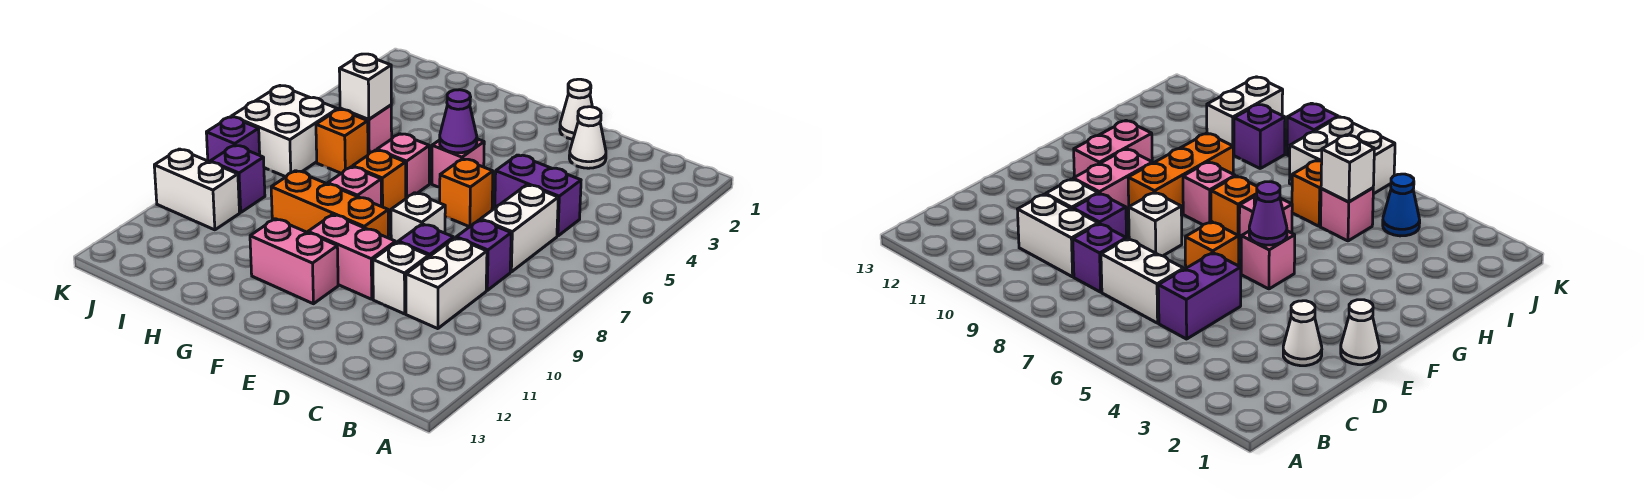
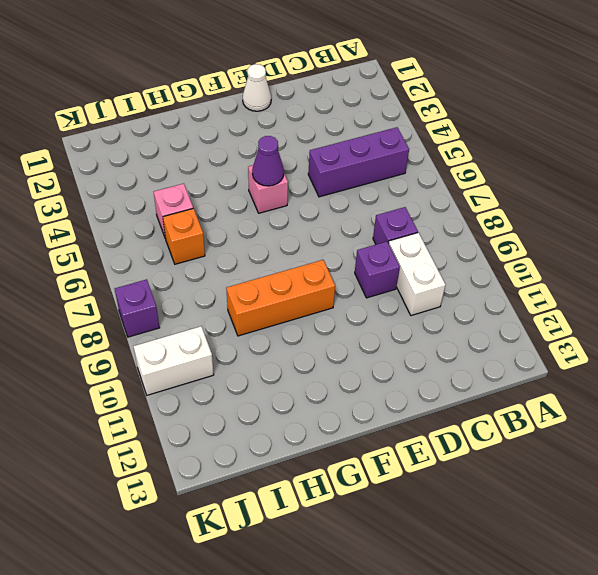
purple brick B5:D5 level 1 -> purple brick C5:D5 level 1
none -> white brick C6:C7 level 1
none -> white cone D2 level 1
none -> white brick D10 level 1

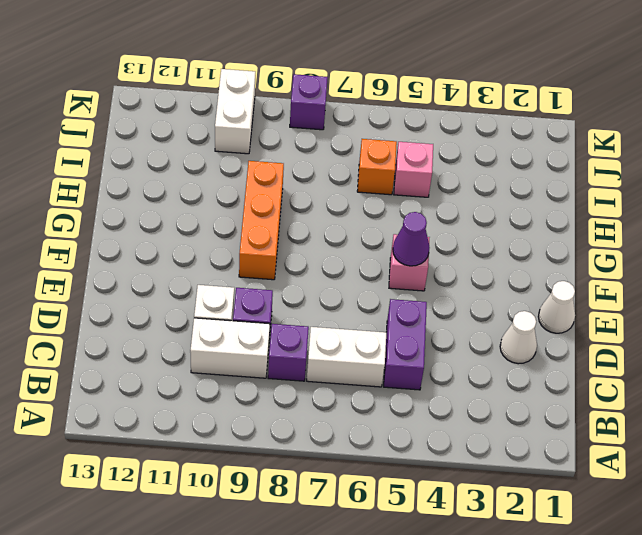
none -> orange brick E6 level 1
none -> white brick E8 level 1
none -> pink brick E10:F10 level 1

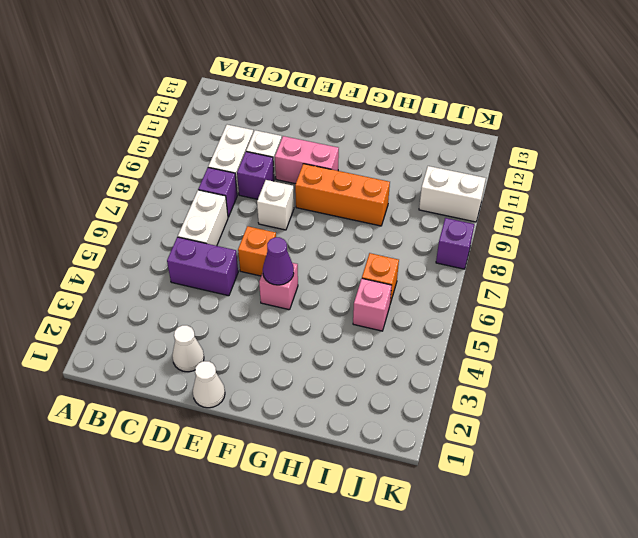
none -> pink brick F11:G11 level 1
none -> pink brick G6 level 1
none -> orange brick G7 level 1

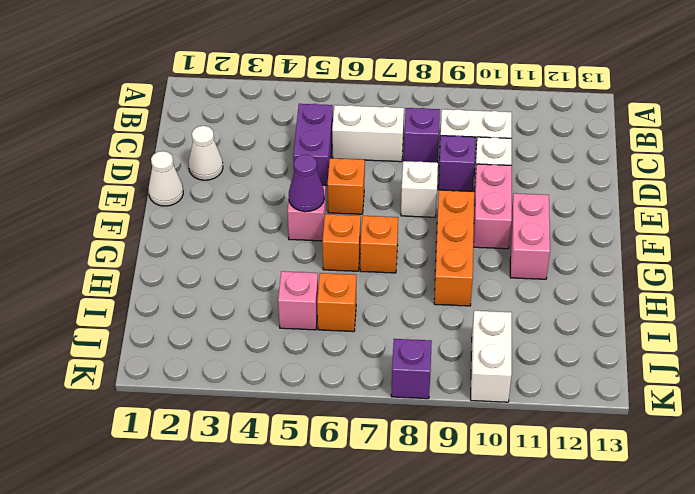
orange brick G6 level 1 -> pink brick G6 level 1
none -> pink brick G8 level 1
none -> blue cone J4 level 1
none -> white brick J6:K7 level 1

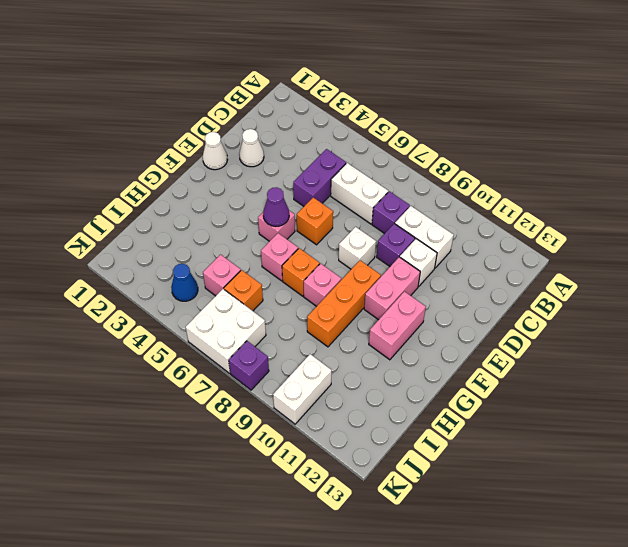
none -> purple brick J9 level 1
none -> white brick I5 level 2

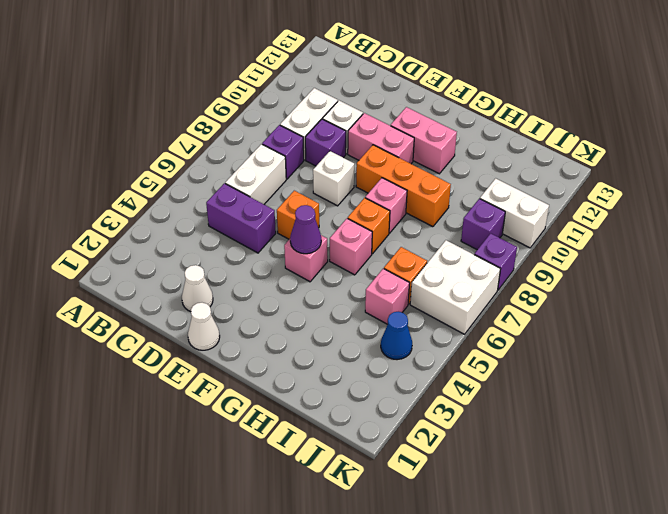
none -> white brick I5 level 2

